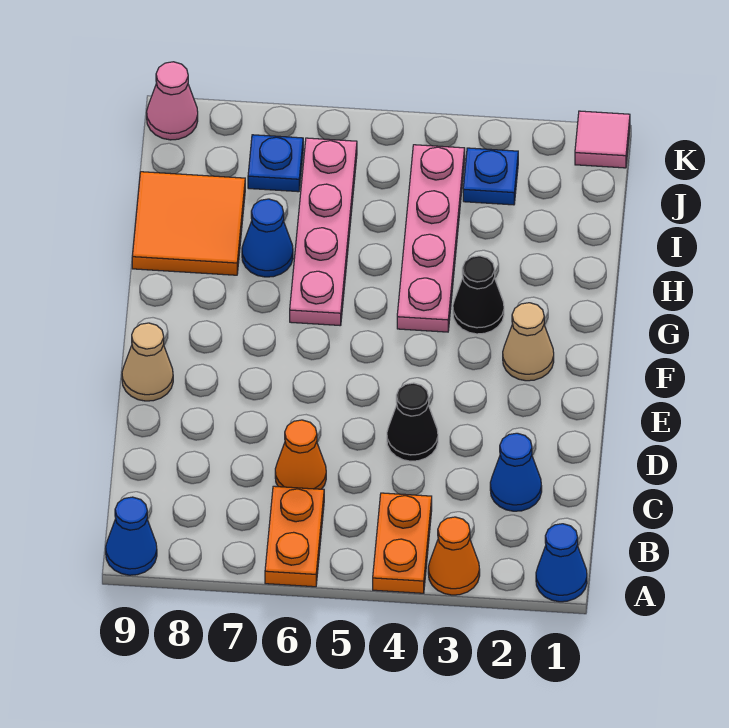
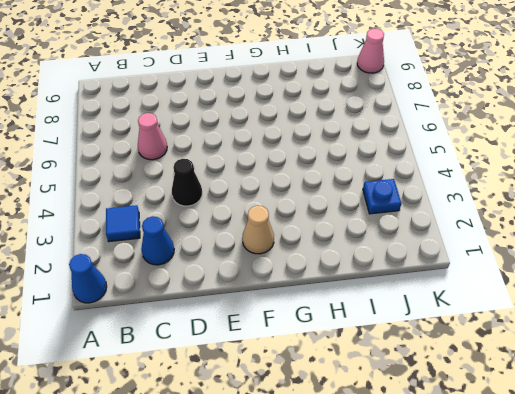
blue tile B3 level 1 -> none
pink cone C6 level 1 -> orange cone C6 level 1
none -> orange cone A3 level 1
none -> orange plate A4:B4 level 1
none -> orange plate A6:B6 level 1

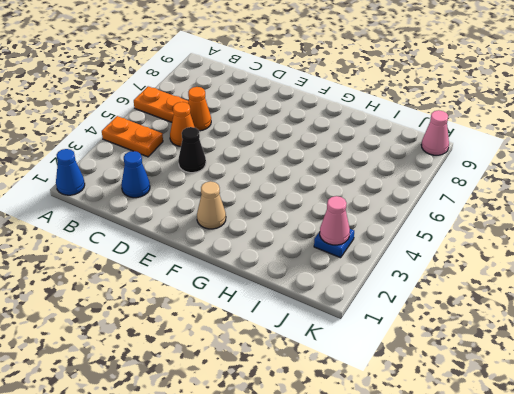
orange cone C5 level 1 -> orange cone A3 level 1
pink cone J3 level 2 -> none
none -> blue cone A9 level 1
none -> tan cone E9 level 1
none -> black cone G3 level 1

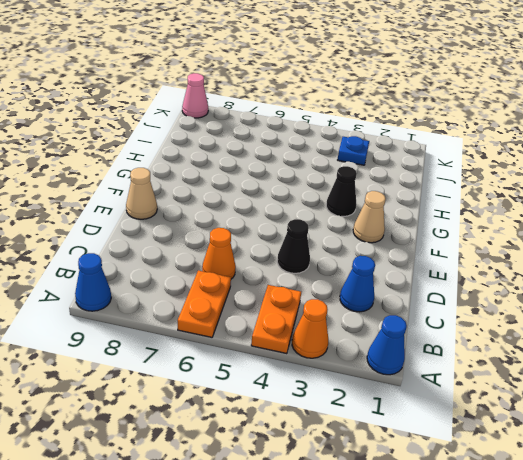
none -> pink plate G4:J4 level 1
none -> pink plate G6:J6 level 1
none -> blue cone H7 level 1

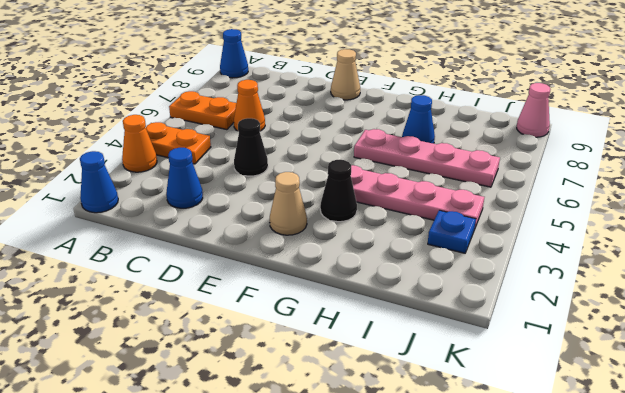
none -> orange tile H8:I9 level 1
none -> blue plate J7 level 1
none -> pink tile K1 level 1

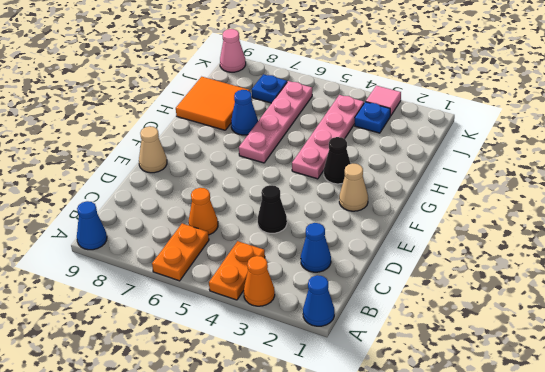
pink tile K3 level 1 -> pink tile K1 level 1

